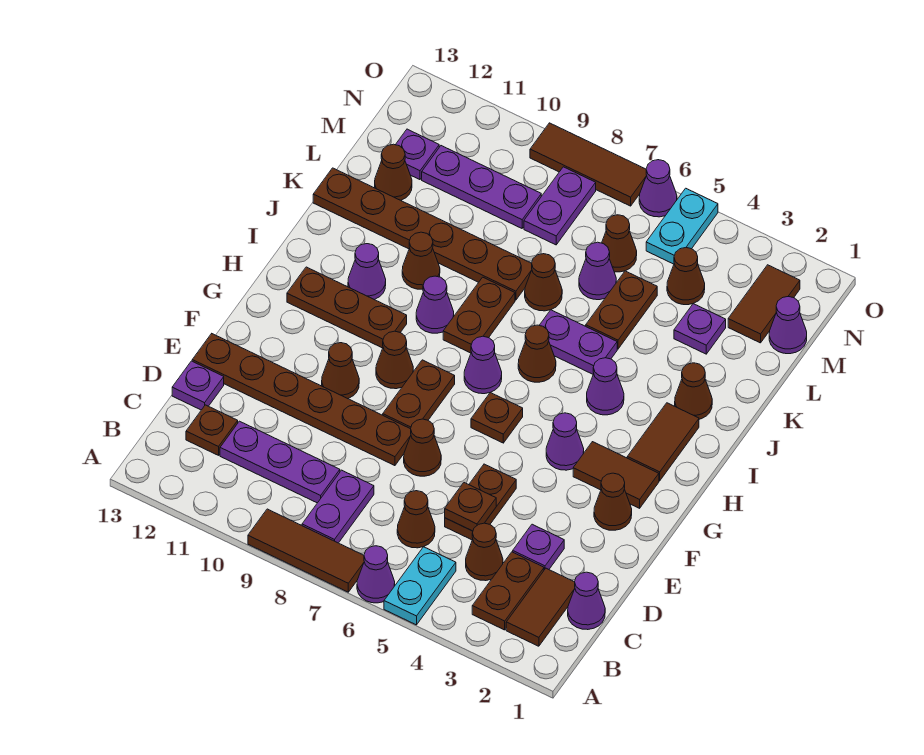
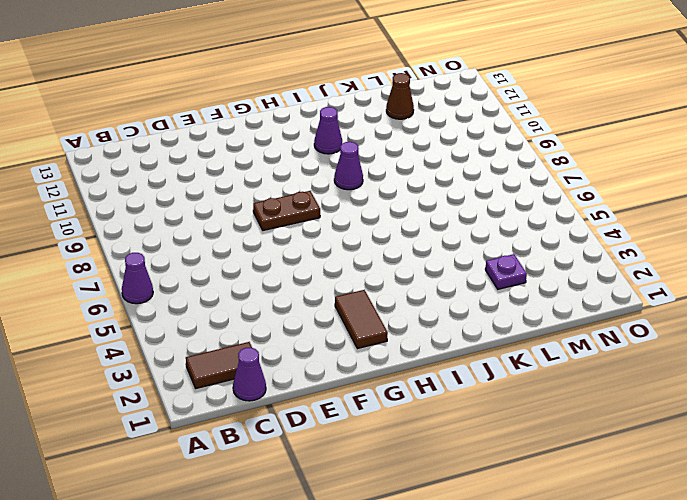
none -> cyan plate A5:B5 level 1
none -> brown tile A7:A9 level 1
none -> brown plate B3:C3 level 1
none -> purple plate B8:C8 level 1

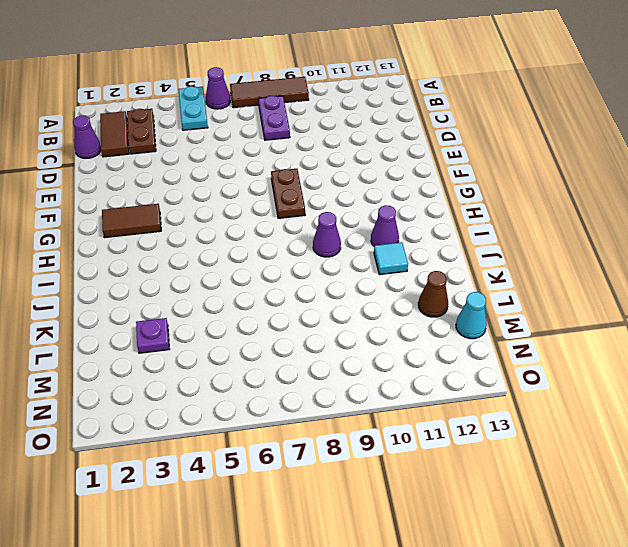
cyan tile J11 level 1 -> none
cyan cone M13 level 1 -> none
none -> brown cone C4 level 1
none -> brown cone C6 level 1
none -> purple plate C9:C11 level 1
none -> brown plate C12 level 1

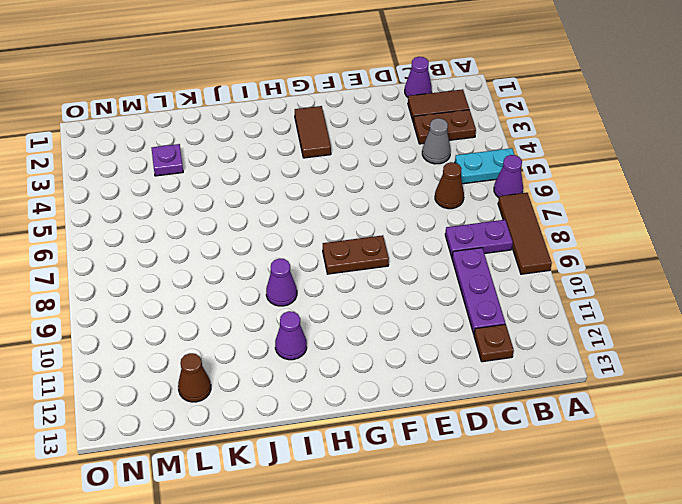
grey cone C4 level 1 -> brown cone C4 level 1
none -> purple plate D3 level 1
none -> brown plate D5:E5 level 1
none -> purple plate D13 level 1
none -> brown cone E7 level 1

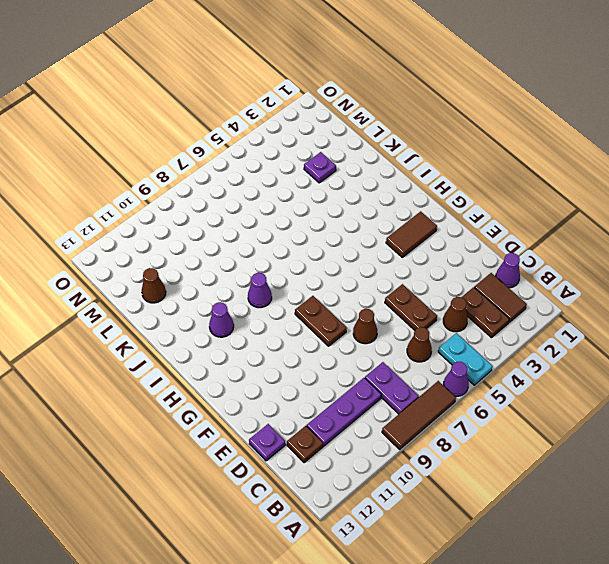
none -> purple plate D3 level 1
none -> brown plate E8:E13 level 1
none -> brown cone F2 level 1
none -> brown cone F10 level 1

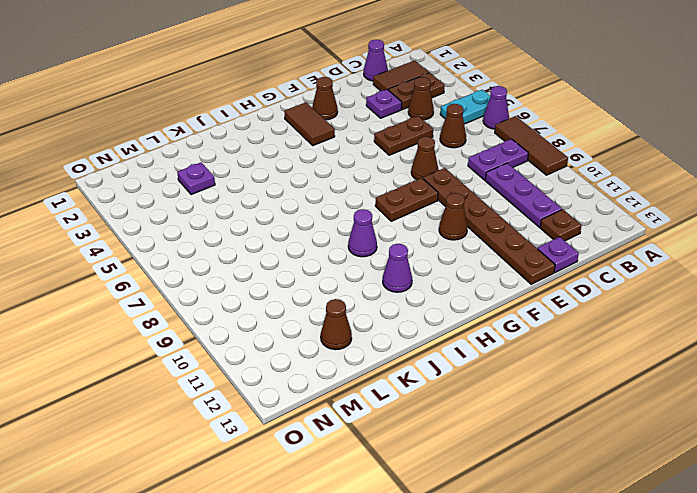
none -> purple cone G4 level 1
none -> brown plate G6 level 1
none -> brown cone G9 level 1
none -> brown tile H2:I2 level 1

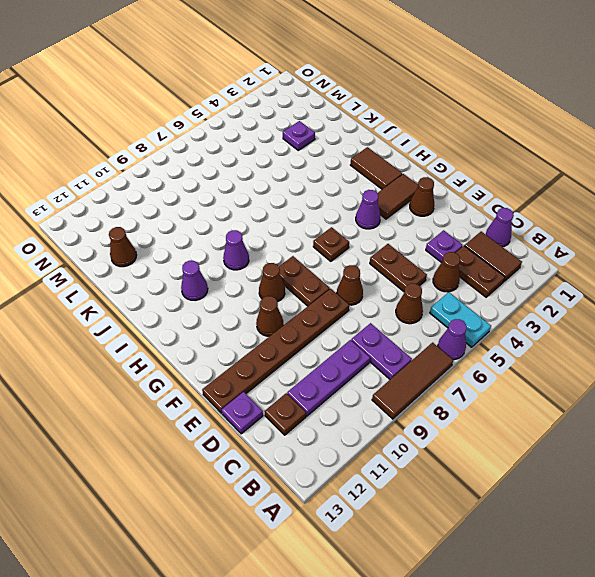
none -> purple cone H7 level 1
none -> brown plate H10:H12 level 1
none -> purple cone I4 level 1
none -> brown cone I6 level 1

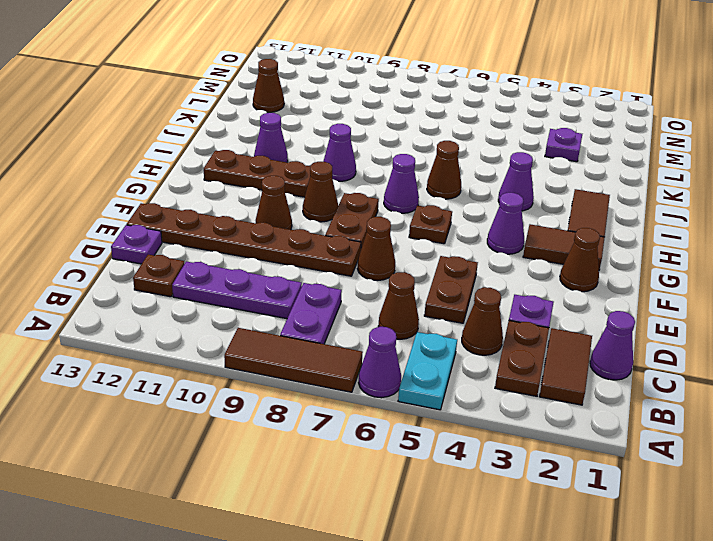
none -> brown plate I8:J8 level 1
none -> brown cone J2 level 1
none -> purple plate J5:J6 level 1
none -> brown cone J10 level 1

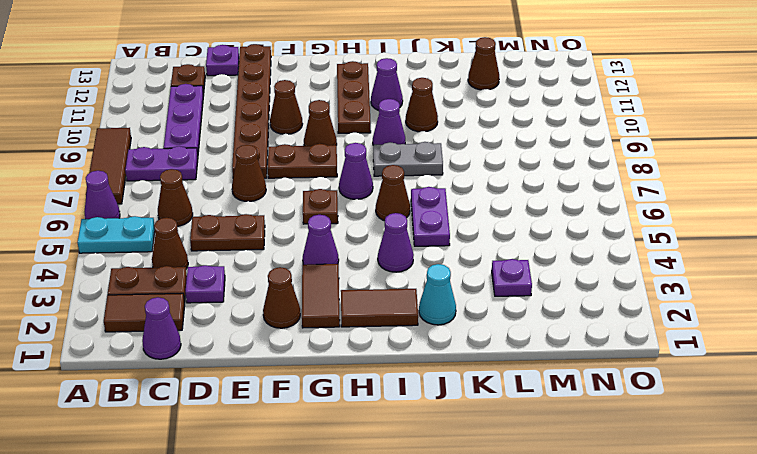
grey plate I8:J8 level 1 -> brown plate I8:J8 level 1
cyan cone J2 level 1 -> brown cone J2 level 1
none -> brown plate K5:L5 level 1
none -> brown cone K7 level 1
none -> brown plate K8:K13 level 1
none -> purple cone L6 level 1

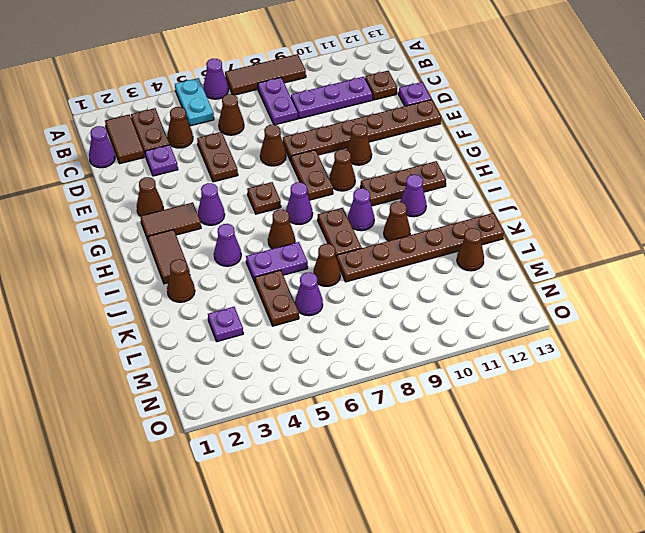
none -> purple cone M1 level 1
none -> brown tile M2:N2 level 1
none -> brown cone M4 level 1
none -> brown cone M6 level 1

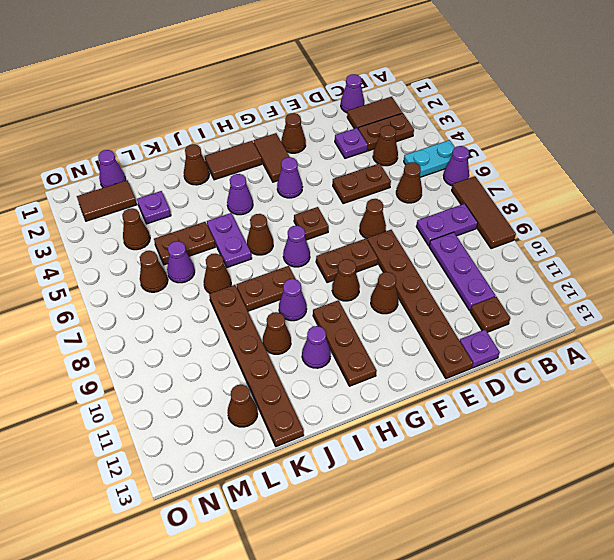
none -> purple plate M8:N8 level 1
none -> purple plate M9:M11 level 1
none -> purple plate M12 level 1
none -> cyan plate N5:O5 level 1

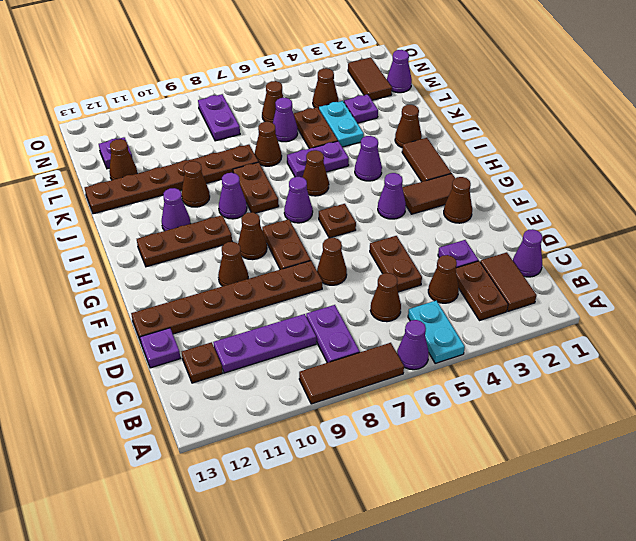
cyan plate K4:L4 level 1 -> cyan plate N5:O5 level 1
none -> purple plate M9:M11 level 1
none -> purple cone O6 level 1
none -> brown tile O7:O9 level 1
none -> brown plate D5 level 2

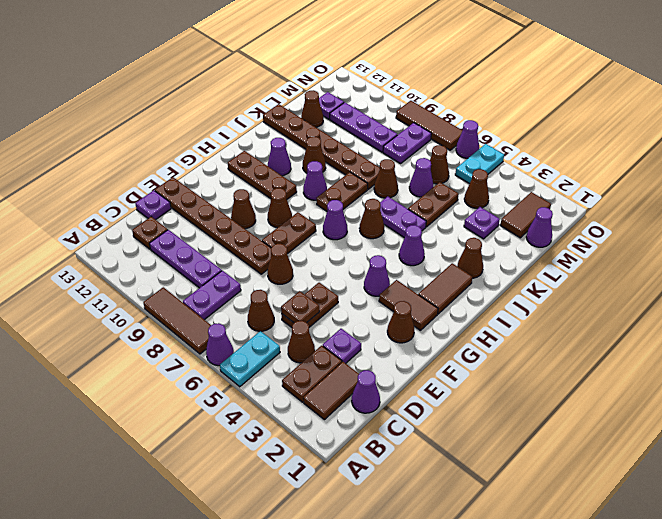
none -> brown plate G6 level 1

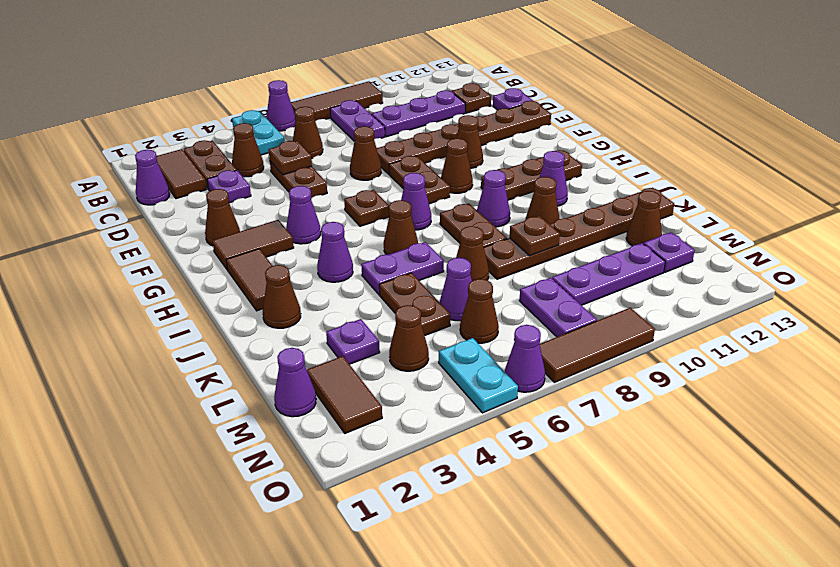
brown plate K9 level 2 -> none

